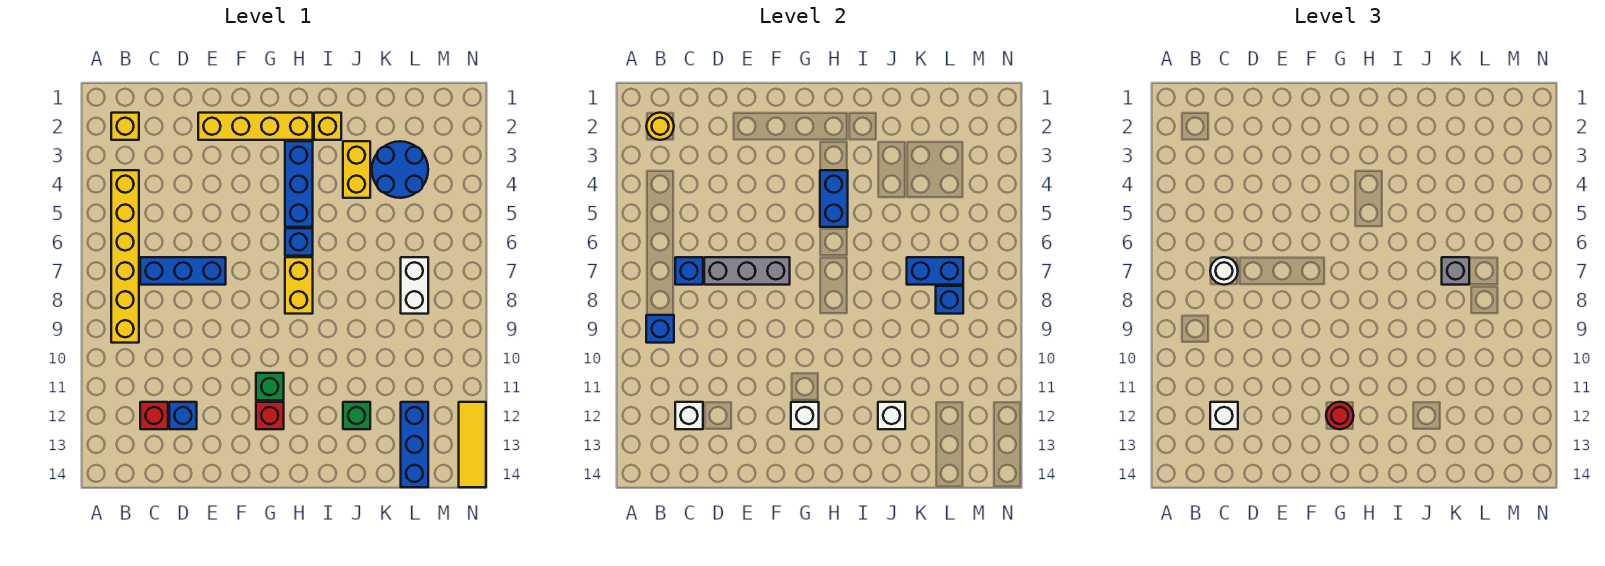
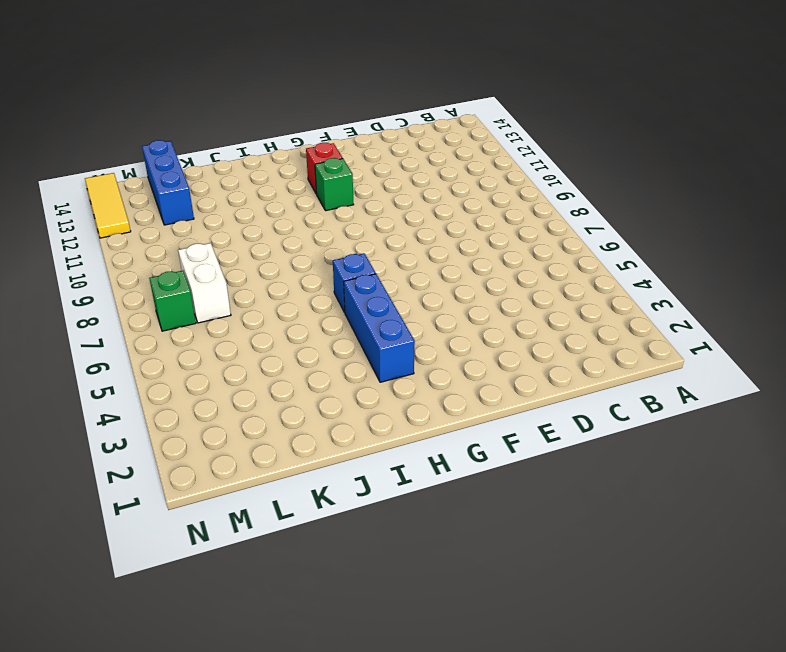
green brick M7 level 1 -> green brick J12 level 1
none -> yellow brick B2 level 1
none -> yellow brick B4:B9 level 1
none -> blue brick C7:E7 level 1
none -> red brick C12 level 1

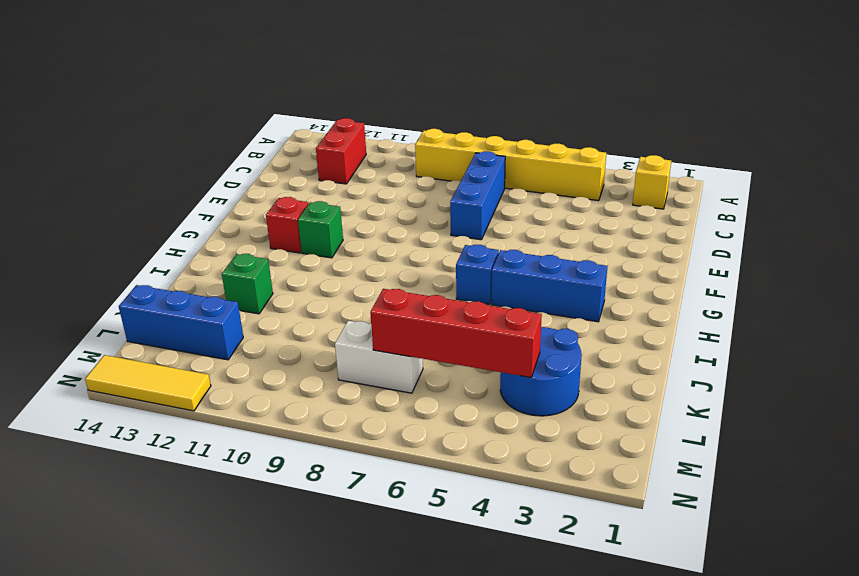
red brick B12:C12 level 1 -> red brick C12 level 1
red brick L4:L7 level 2 -> blue brick K7:L7 level 2
none -> blue brick D12 level 1
none -> yellow brick E2:H2 level 1
none -> yellow brick H7:H8 level 1
none -> yellow brick I2 level 1

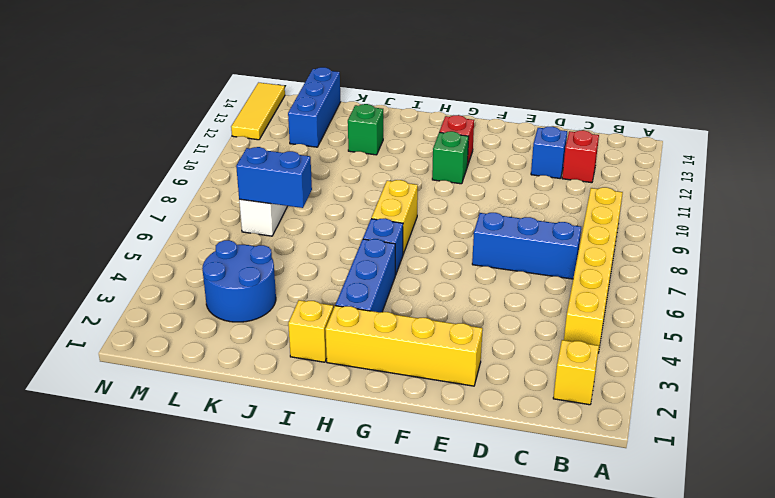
none -> yellow brick J3:J4 level 1
none -> yellow round brick B2 level 2
none -> blue brick B9 level 2
none -> blue brick C7 level 2

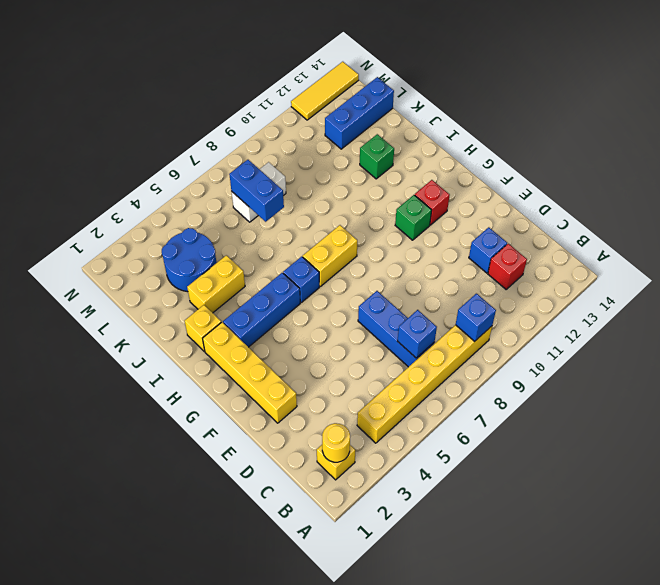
none -> white brick C12 level 2
none -> grey brick D7:F7 level 2
none -> white brick G12 level 2
none -> blue brick H4:H5 level 2

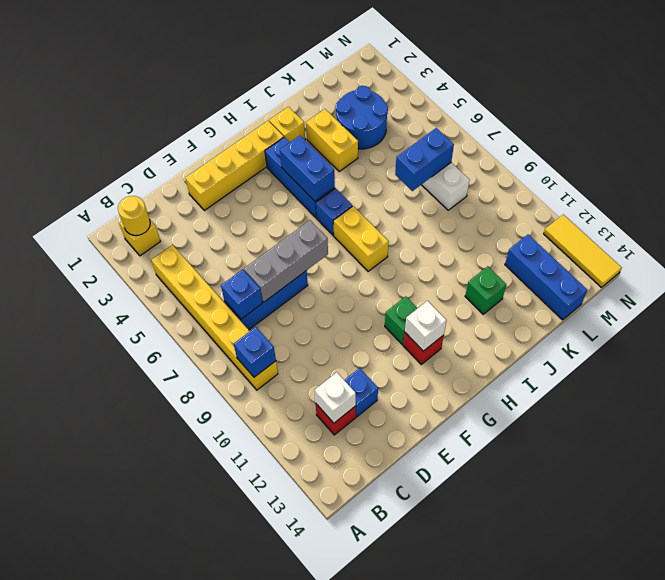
none -> white brick J12 level 2
none -> blue brick L8 level 2
none -> white round brick C7 level 3
none -> white brick C12 level 3

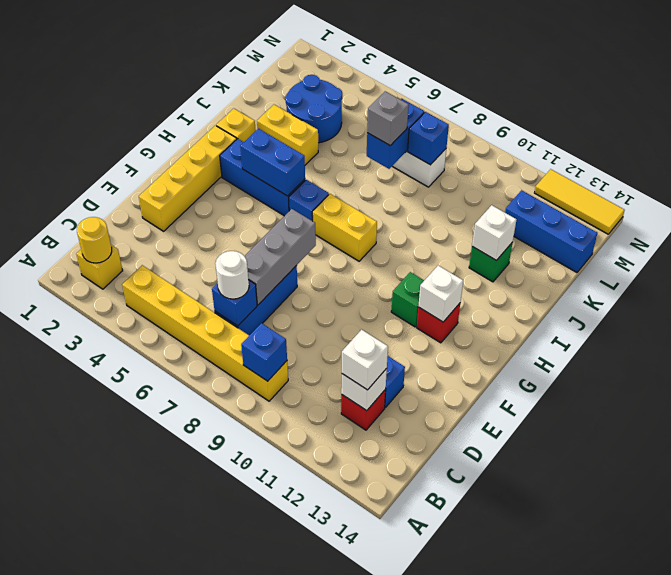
none -> red round brick G12 level 3

